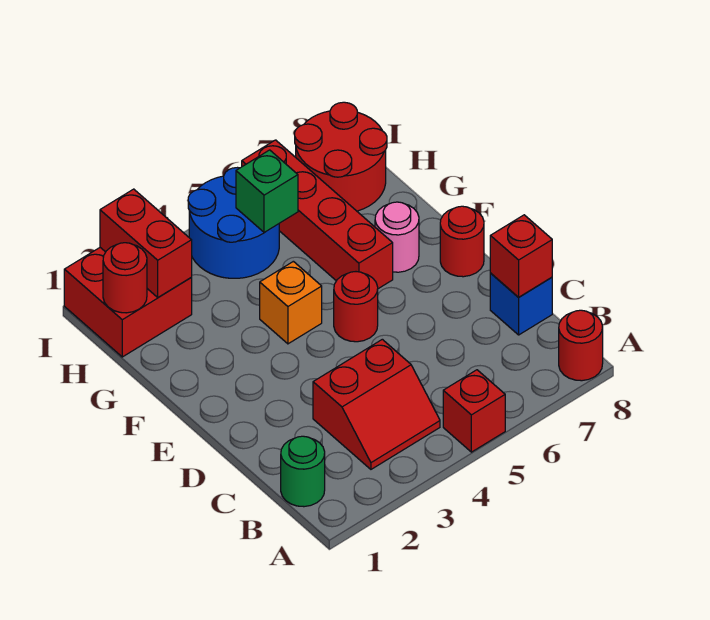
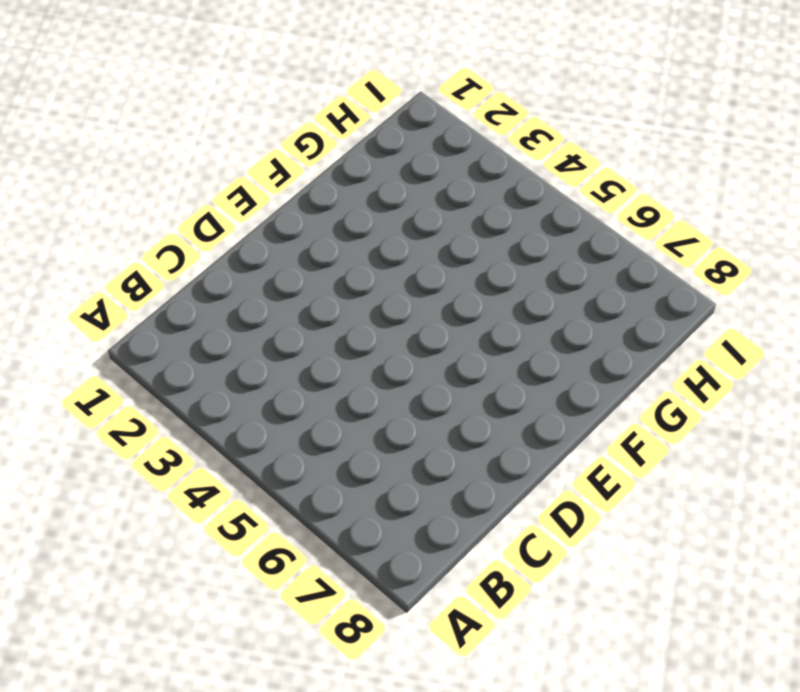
none -> red brick A5 level 1
none -> red round brick A8 level 1
none -> green round brick B1 level 1

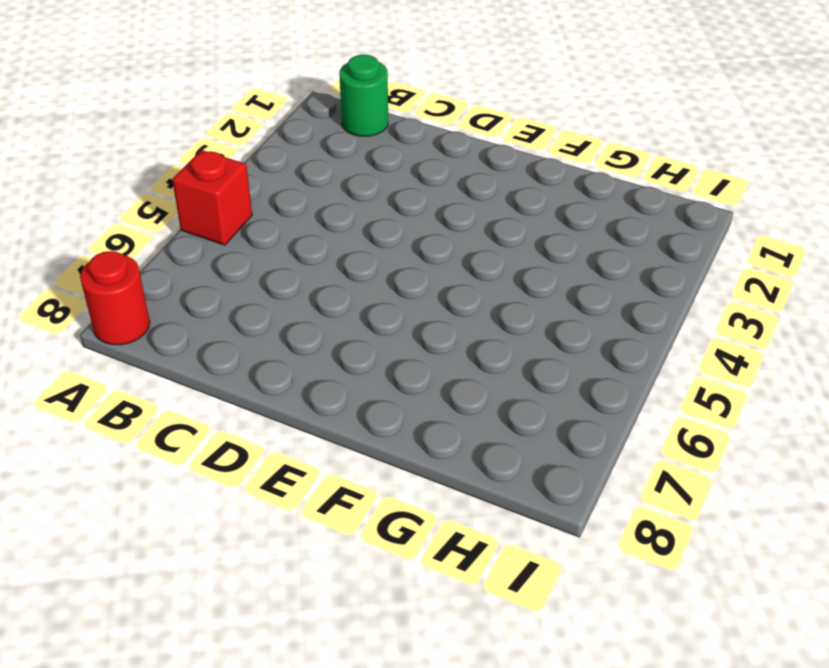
none -> red slope B3:C4 level 1 top C
none -> blue brick C8 level 1
none -> red round brick E5 level 1

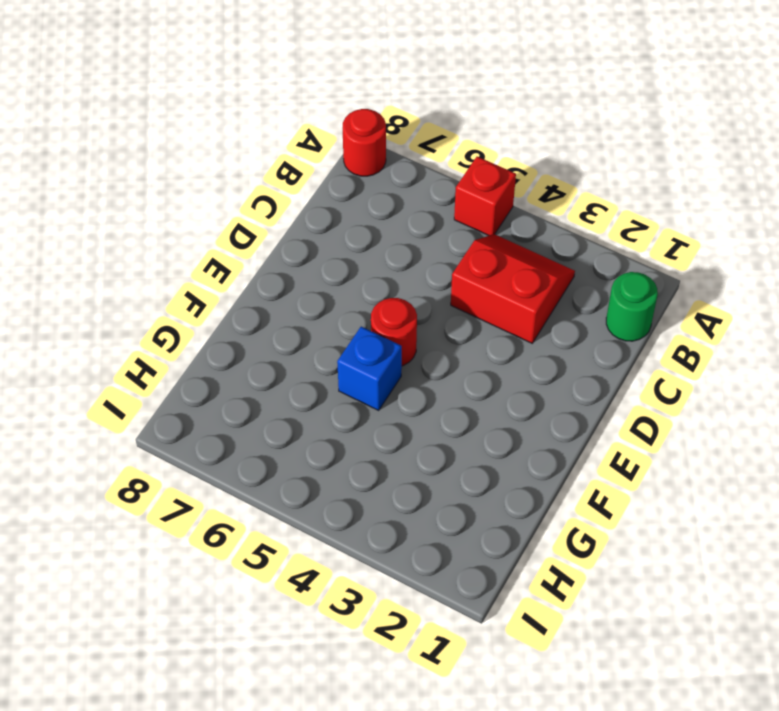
blue brick F5 level 1 -> blue brick C8 level 1
none -> red round brick E8 level 1
none -> orange brick F4 level 1
none -> red brick F6:I6 level 1

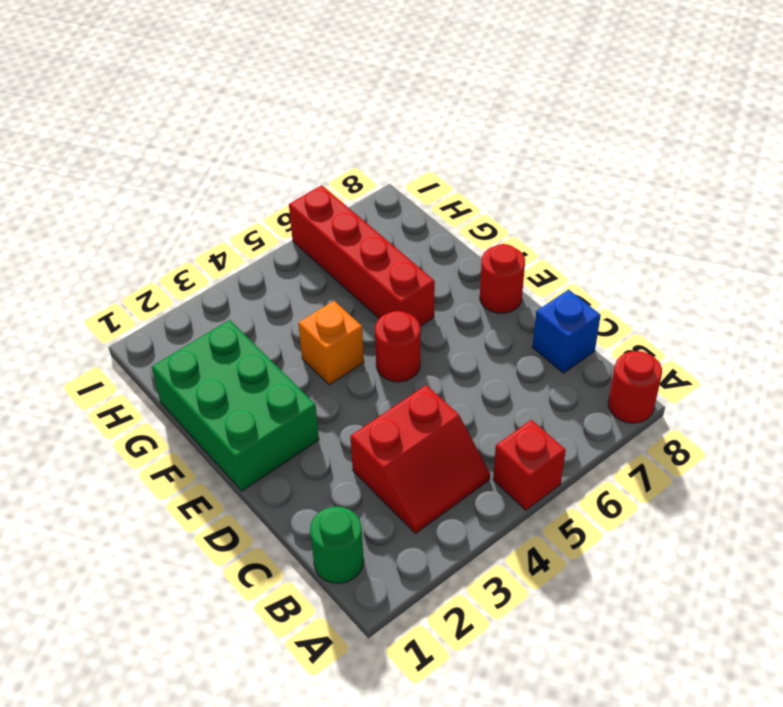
green brick E1:G2 level 1 -> none
none -> pink round brick F7 level 1
none -> red brick H1:I2 level 1
none -> blue round brick H4:I5 level 1

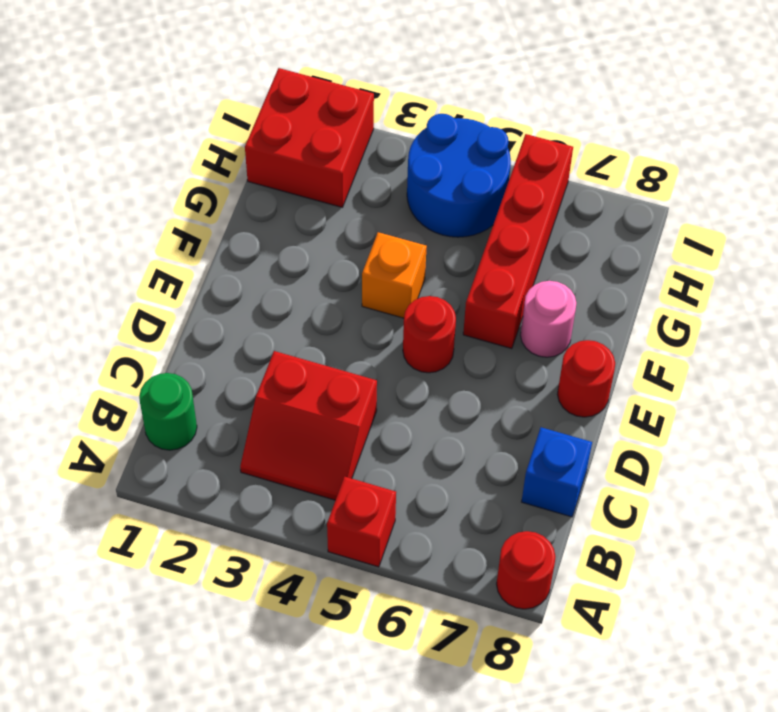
none -> red round brick H7:I8 level 1
none -> red brick C8 level 2
none -> red round brick H1 level 2

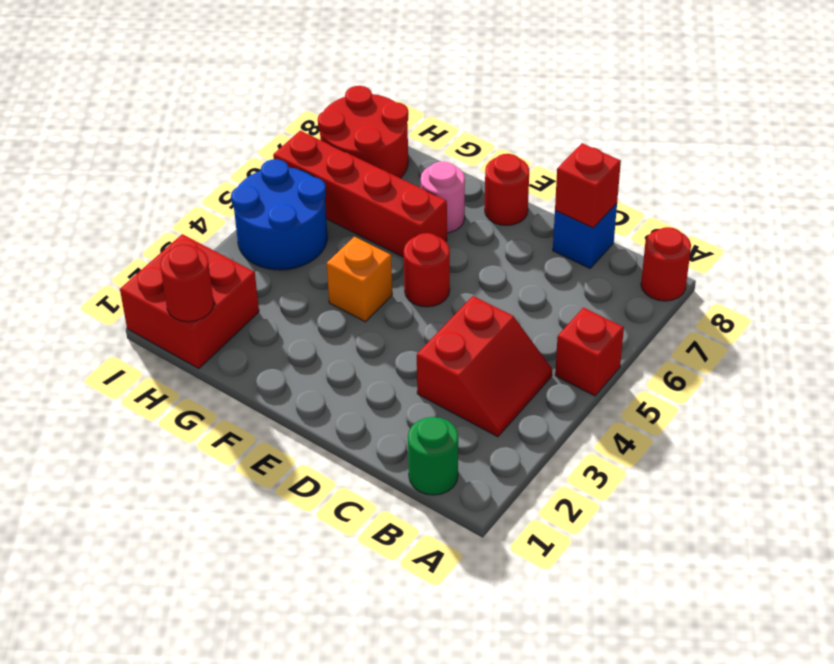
none -> red brick H2:I2 level 2
none -> green brick H5 level 2

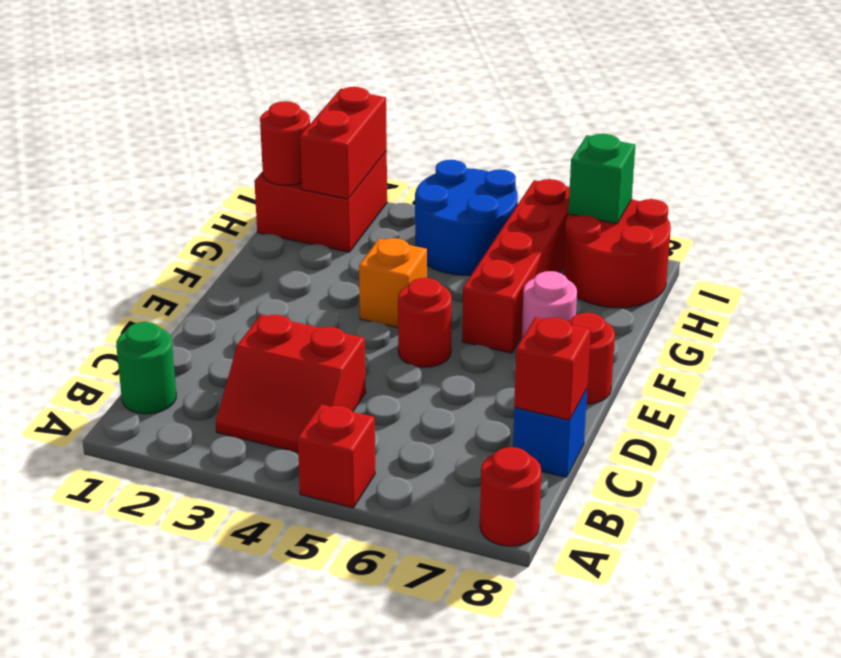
green brick I7 level 2 -> green brick H5 level 2

